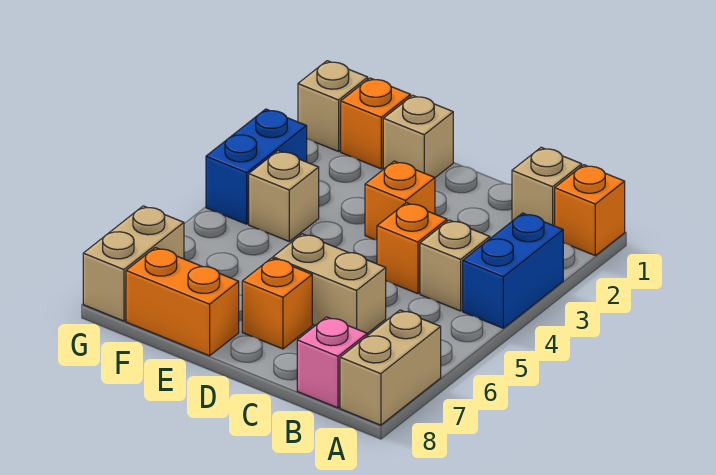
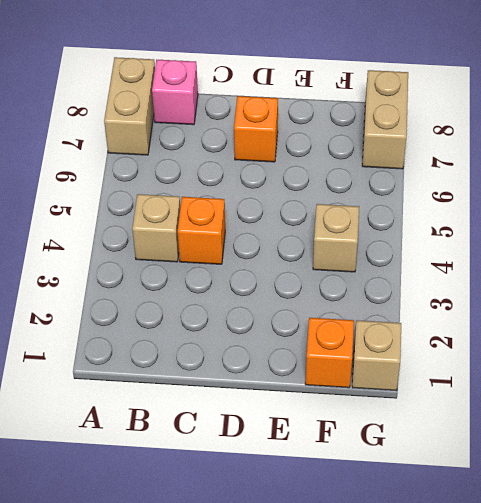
none -> orange brick A1 level 1
none -> blue brick A3:A4 level 1
none -> tan brick B1 level 1

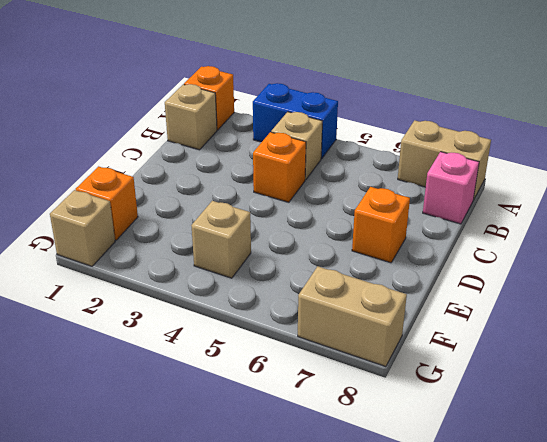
none -> tan brick C6:D6 level 1
none -> orange brick D3 level 1
none -> tan brick E1 level 1

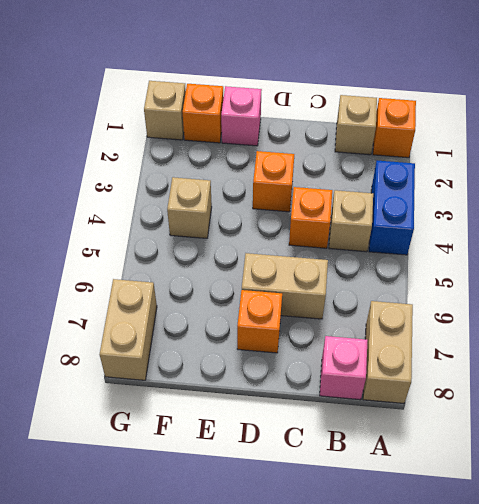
pink brick E1 level 1 -> tan brick E1 level 1
none -> orange brick E8:F8 level 1
none -> blue brick G3:G4 level 1

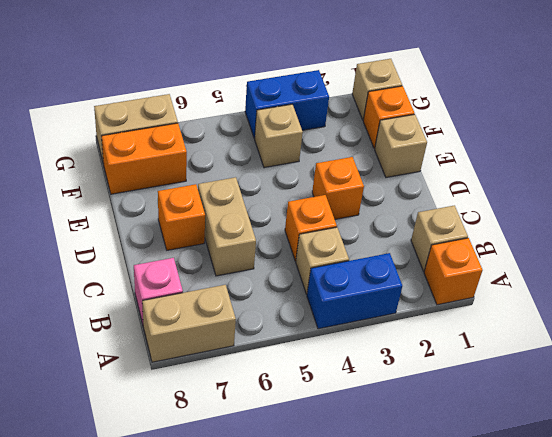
orange brick F7:F8 level 1 -> orange brick E8:F8 level 1

